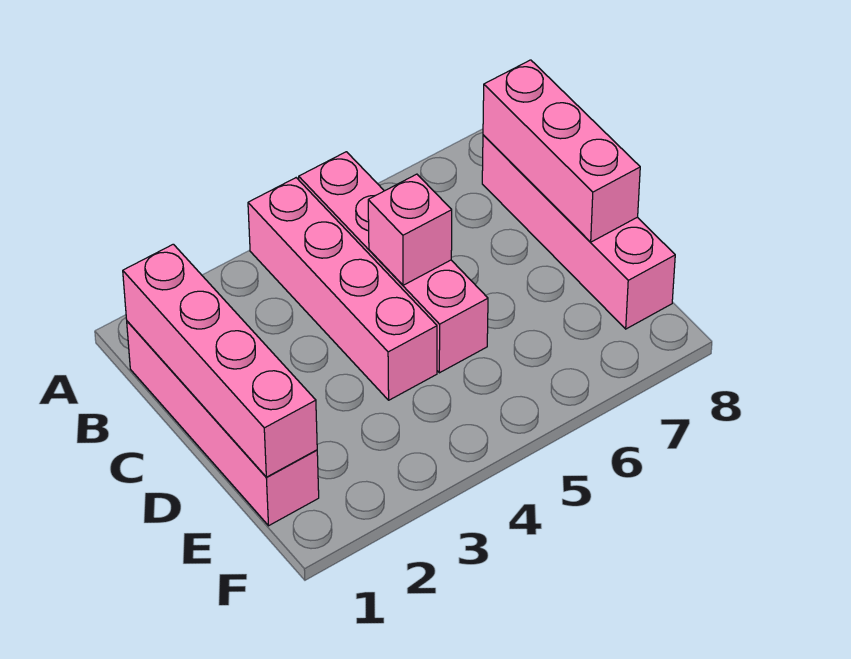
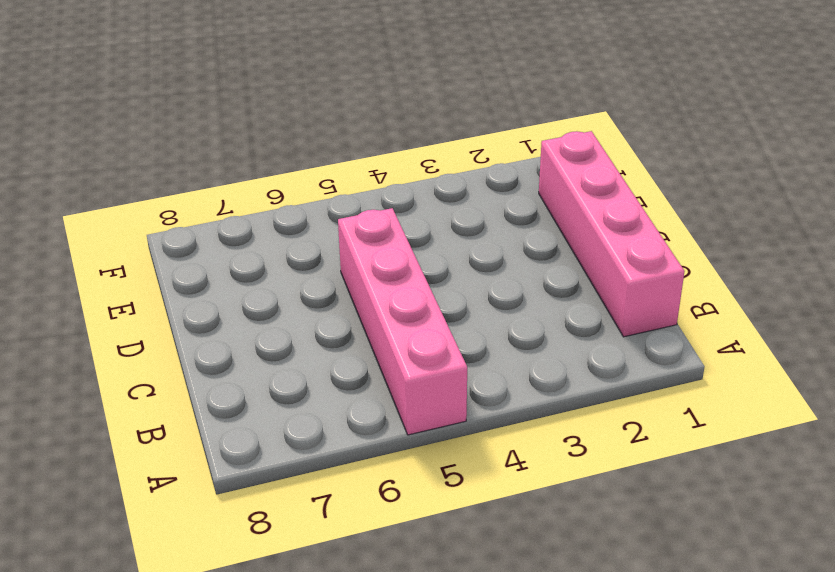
none -> pink brick A4:D4 level 1
none -> pink brick B8:E8 level 1

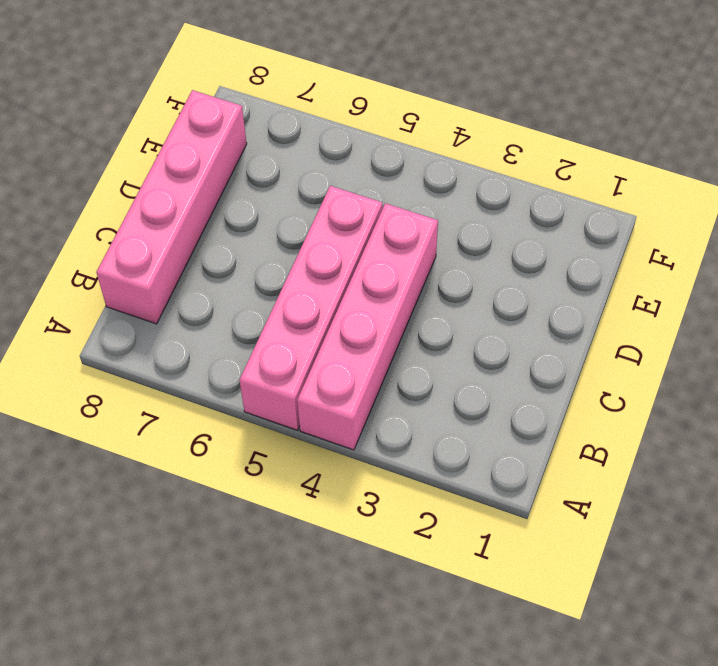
none -> pink brick B1:E1 level 1
none -> pink brick B1:E1 level 2

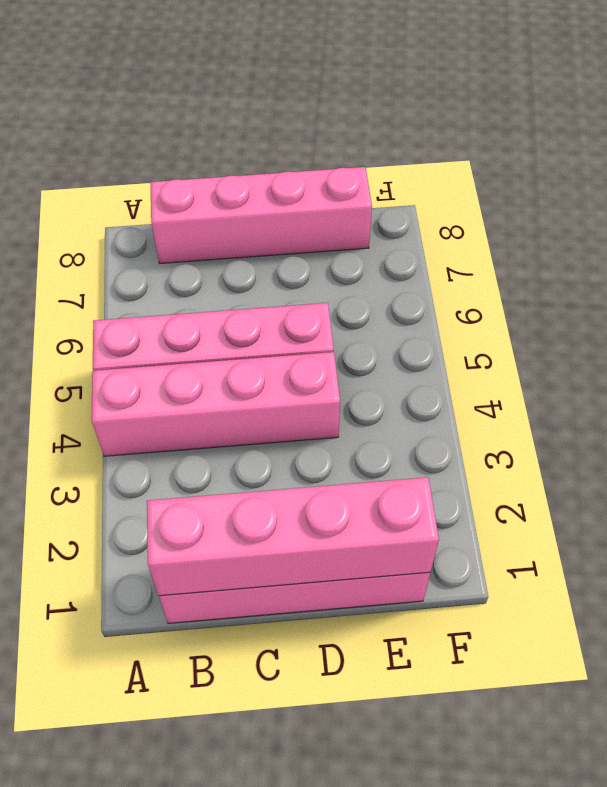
none -> pink brick B8:D8 level 2
none -> pink brick C5 level 2

